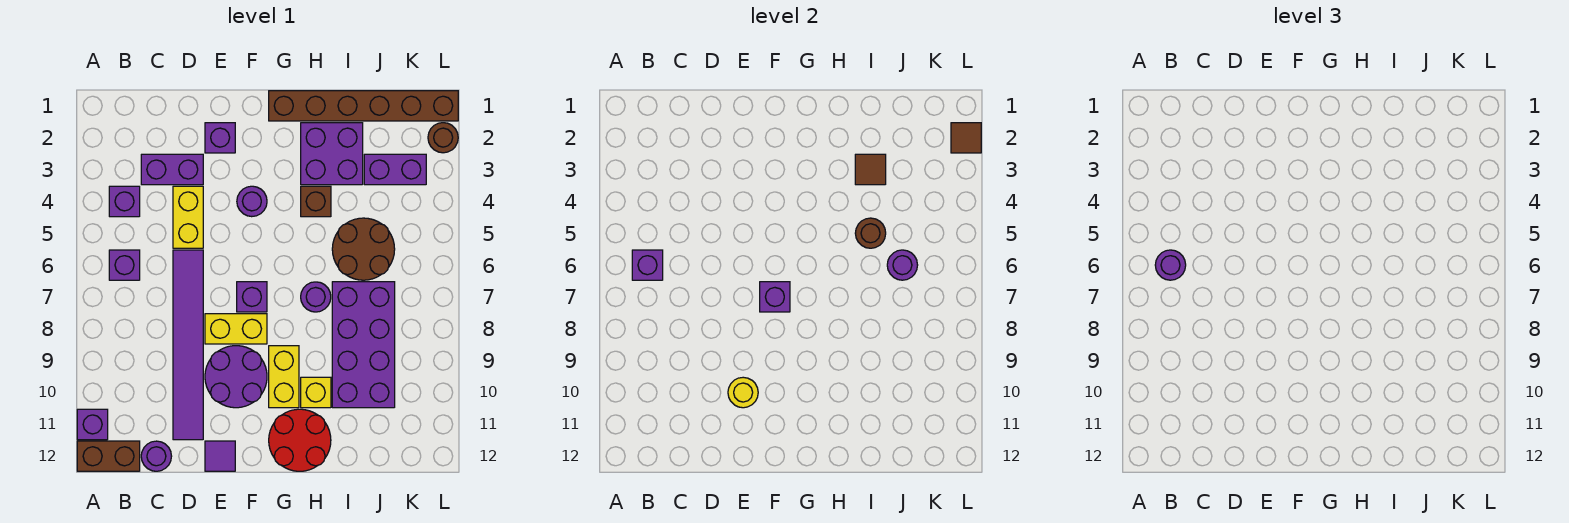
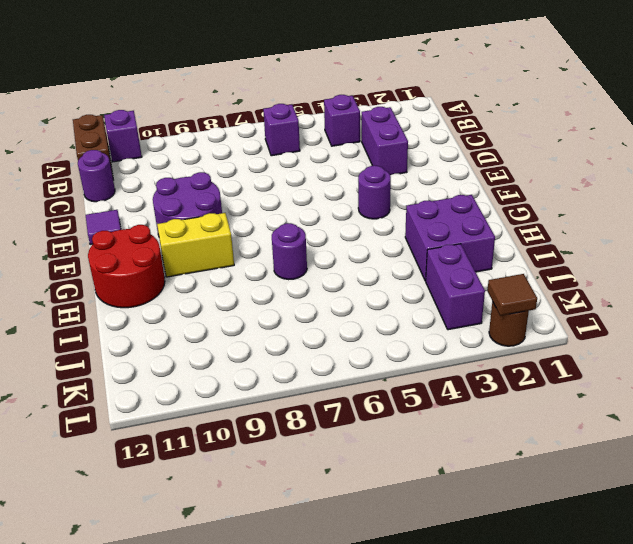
none -> yellow brick D4:D5 level 1
none -> purple tile D6:D11 level 1
none -> purple brick E2 level 1
none -> yellow brick E8:F8 level 1

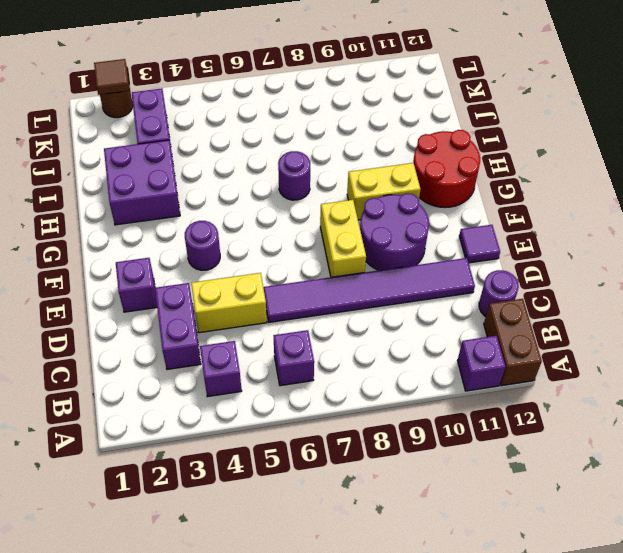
none -> purple brick F7 level 1
none -> brown brick G1:L1 level 1
none -> brown brick H4 level 1
none -> yellow brick H10 level 1

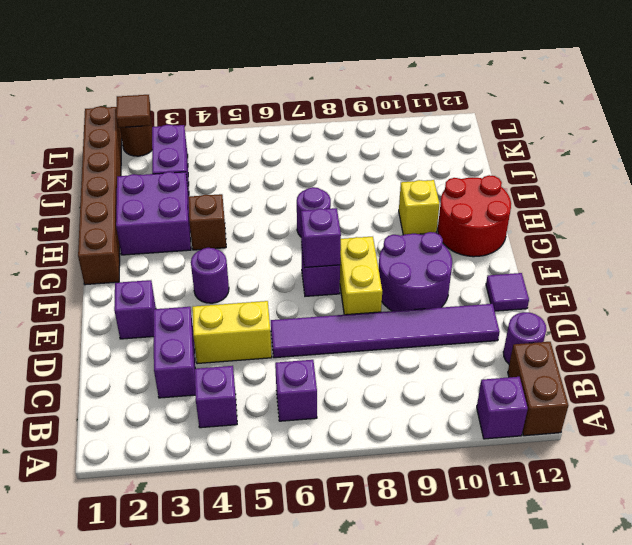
none -> yellow brick G9:G10 level 1
none -> brown round brick I5:J6 level 1
none -> purple brick I7:J10 level 1
none -> purple brick B6 level 2

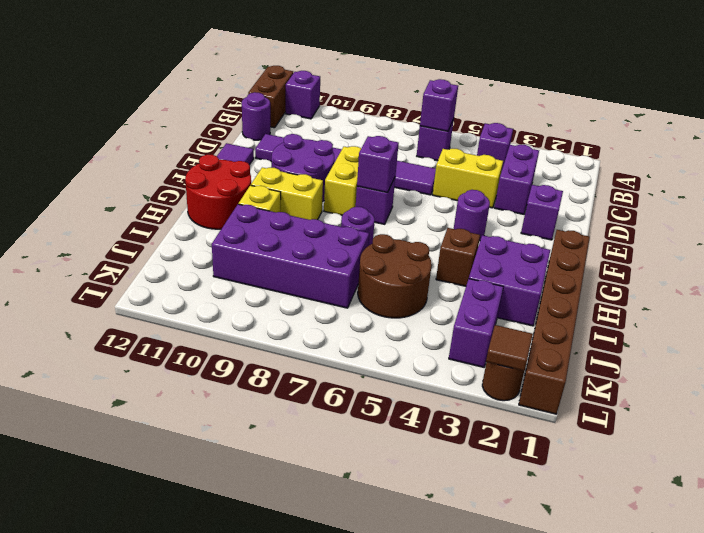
none -> yellow round brick E10 level 2
none -> brown tile I3 level 2
none -> brown round brick I5 level 2
none -> purple round brick J6 level 2

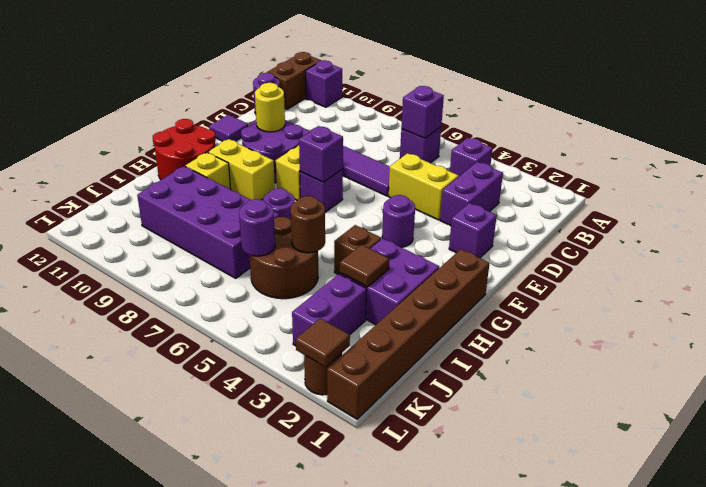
none -> purple round brick B6 level 3

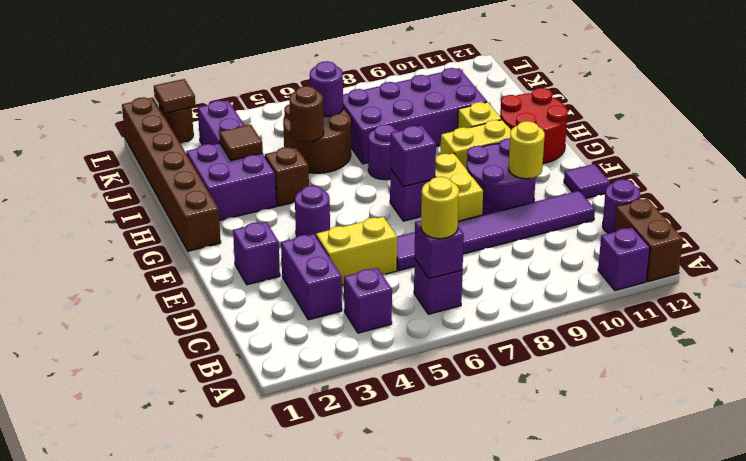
yellow round brick B6 level 3 -> purple round brick B6 level 3

